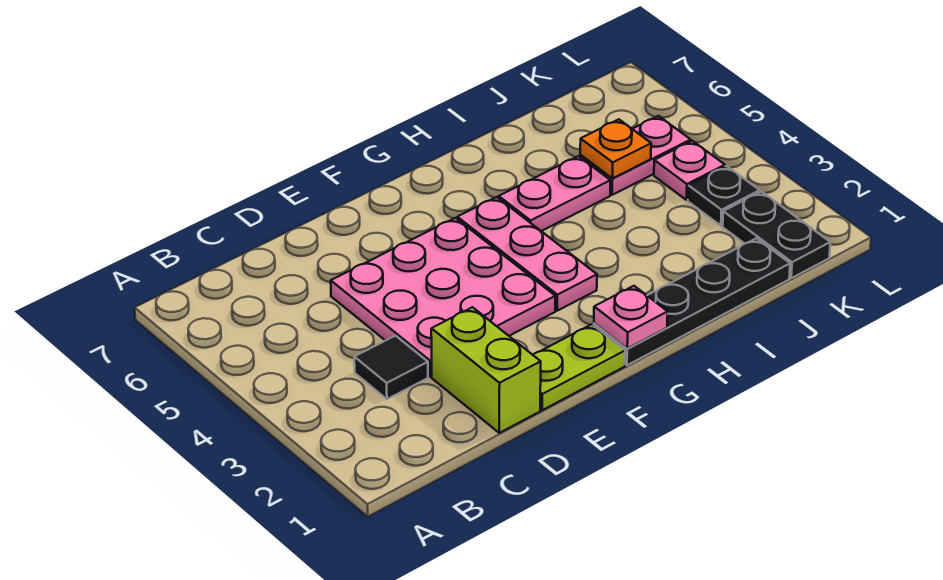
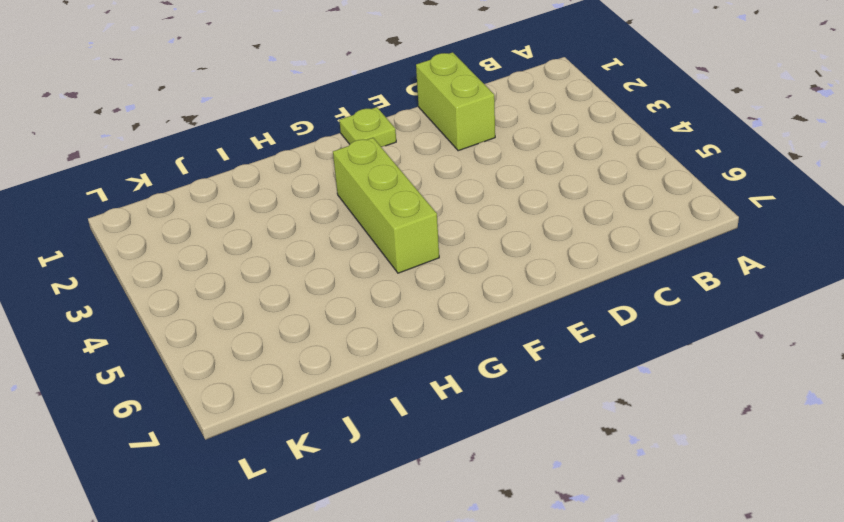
lime plate F1 level 1 -> lime plate E1:F1 level 1
lime brick G3:G5 level 1 -> pink plate G3:G5 level 1
none -> black tile C3 level 1
none -> pink plate D3:F5 level 1
none -> black plate G1:J1 level 1

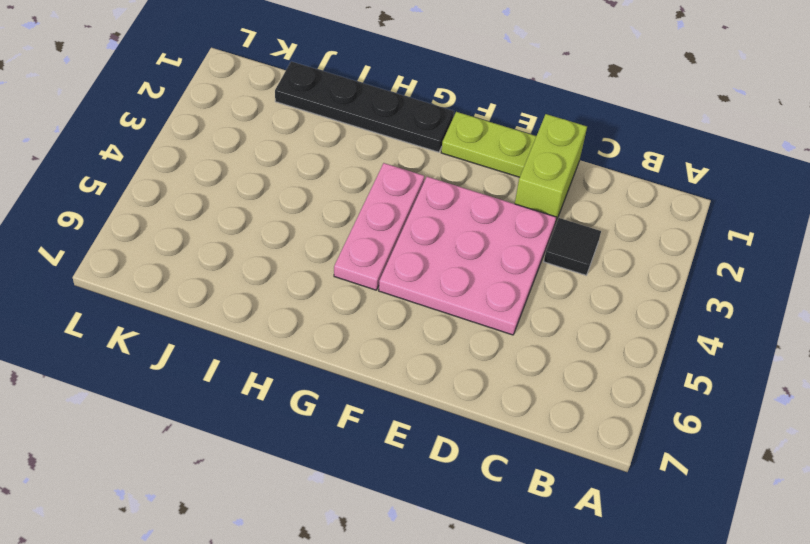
none -> pink plate H5:I5 level 1
none -> pink plate J5:K5 level 1
none -> black plate K1:K2 level 1

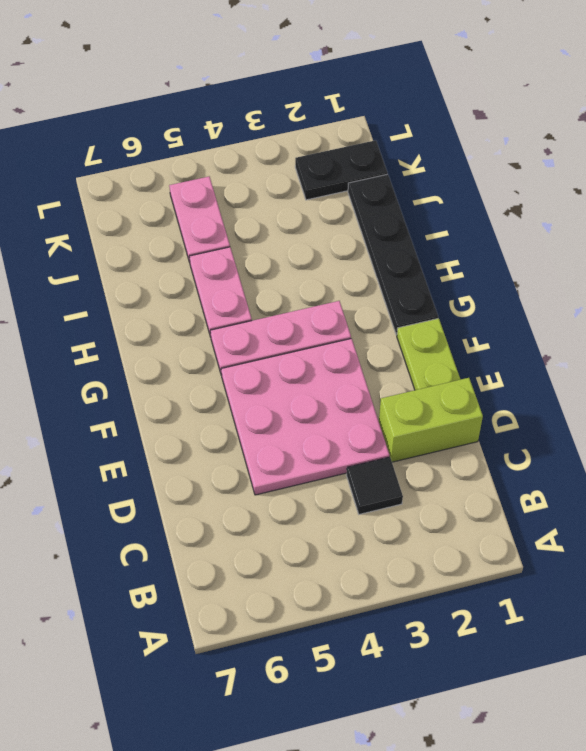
none -> black plate K3 level 1
none -> pink plate K4 level 1
none -> pink plate G1 level 2

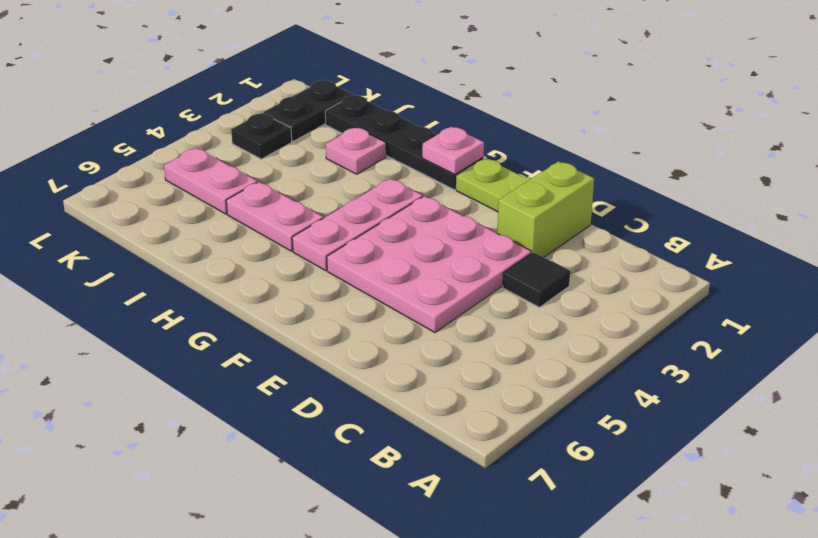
pink plate I2 level 1 -> pink plate K4 level 1
none -> orange plate J5 level 2

